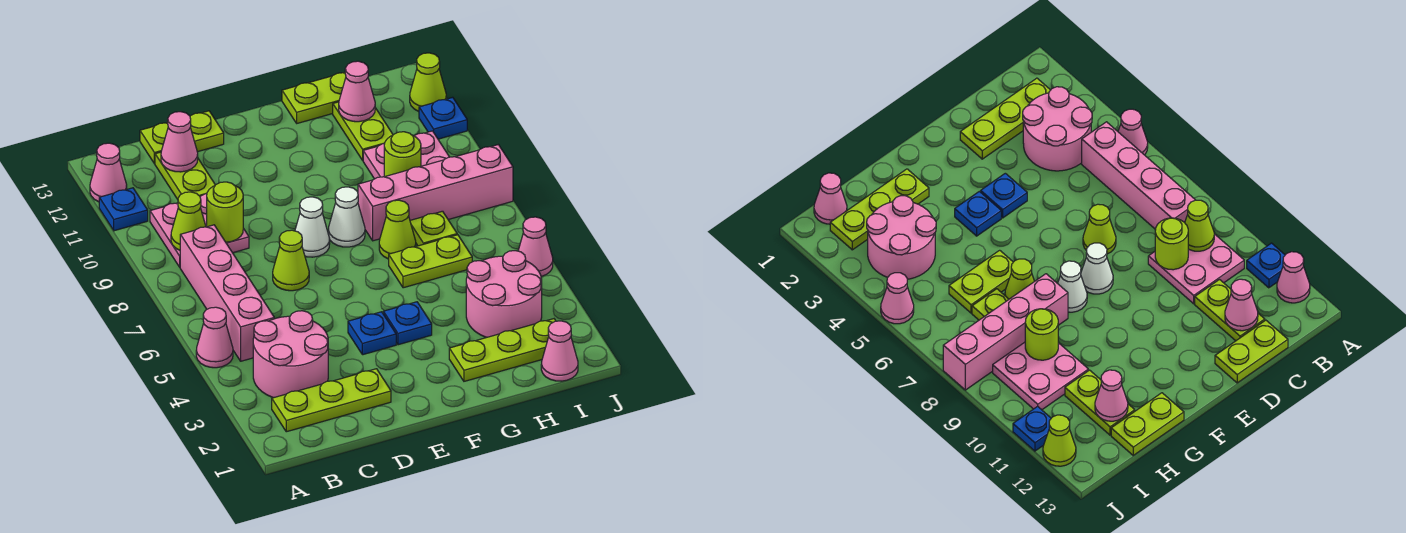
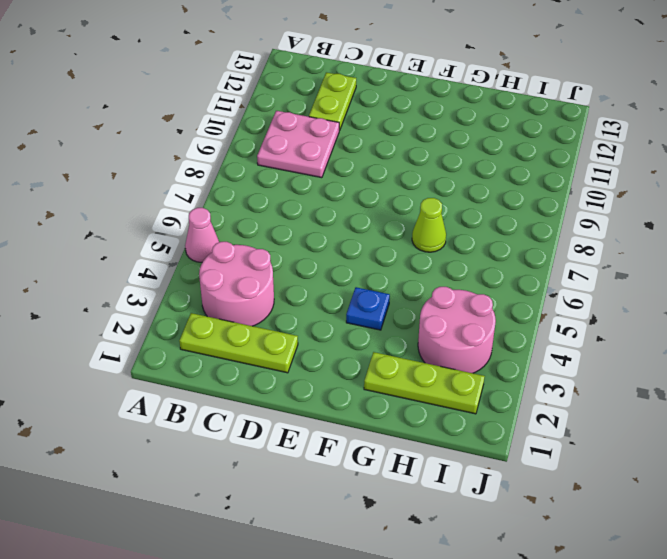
none -> blue plate A11 level 1
none -> pink cone A12 level 1
none -> pink brick B5:B8 level 1
none -> lime plate C13:D13 level 1

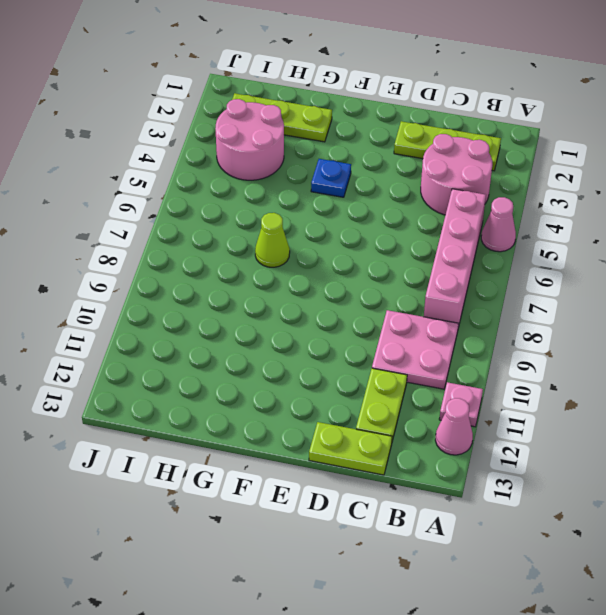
pink plate A11 level 1 -> blue plate A11 level 1
none -> lime cone D7 level 1
none -> blue plate E4 level 1
none -> white cone E8 level 1
none -> white cone F8 level 1

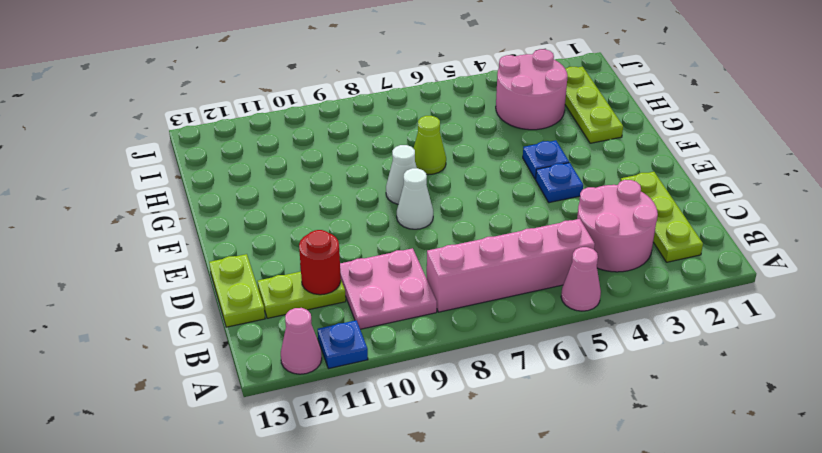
red round brick C11 level 2 -> none
none -> lime cone D7 level 1
none -> lime plate G6:H6 level 1
none -> pink brick G8:J8 level 1
none -> lime plate G13:H13 level 1

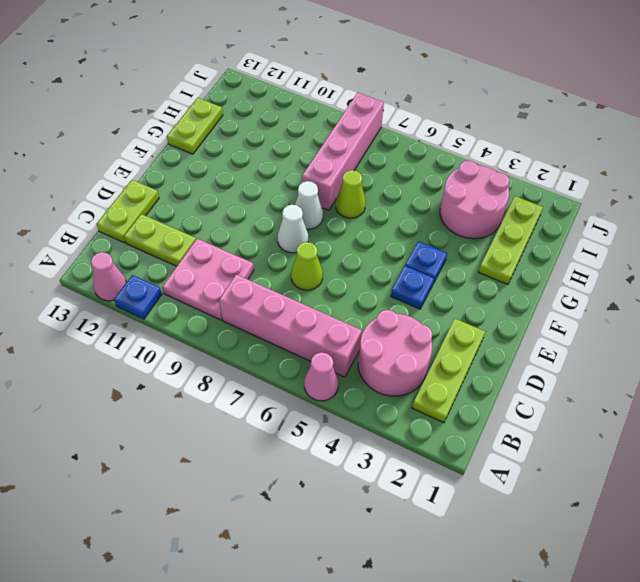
none -> lime plate G6:H6 level 1
none -> lime plate H7 level 1
none -> pink plate H9:I10 level 1
none -> lime plate H11:H12 level 1

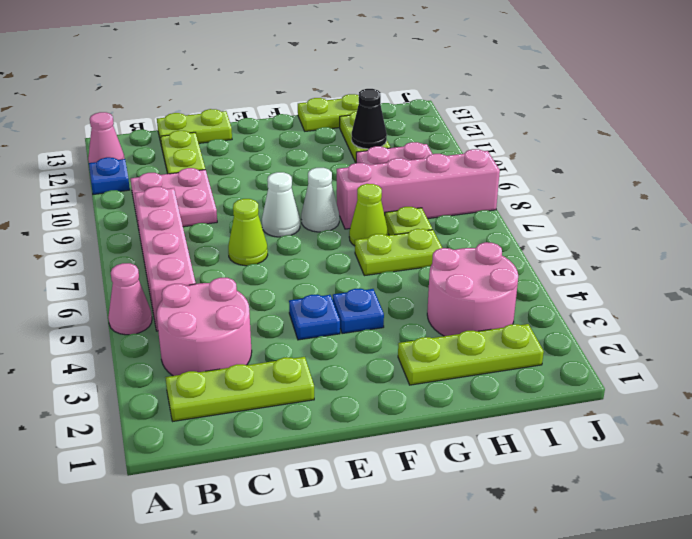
black cone H11 level 2 -> none
none -> pink cone I1 level 1
none -> pink cone J5 level 1
none -> blue plate J11 level 1
none -> lime cone J12 level 1

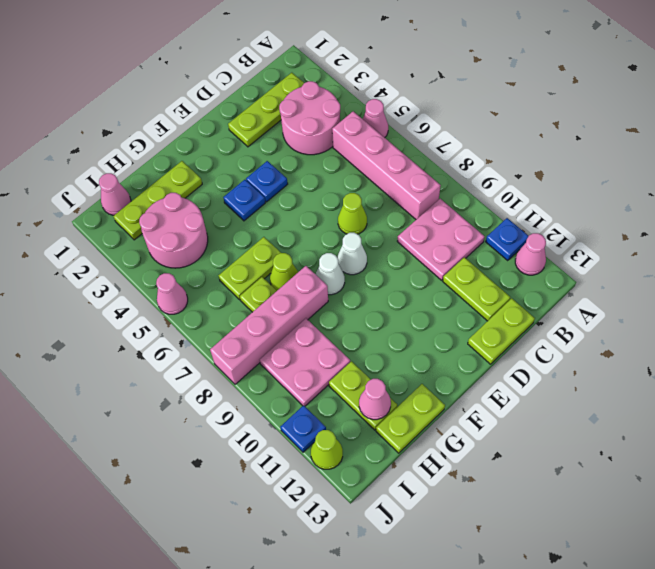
none -> lime cone B9 level 2
none -> lime round brick C9 level 2
none -> pink cone C12 level 2
none -> lime round brick H9 level 2

